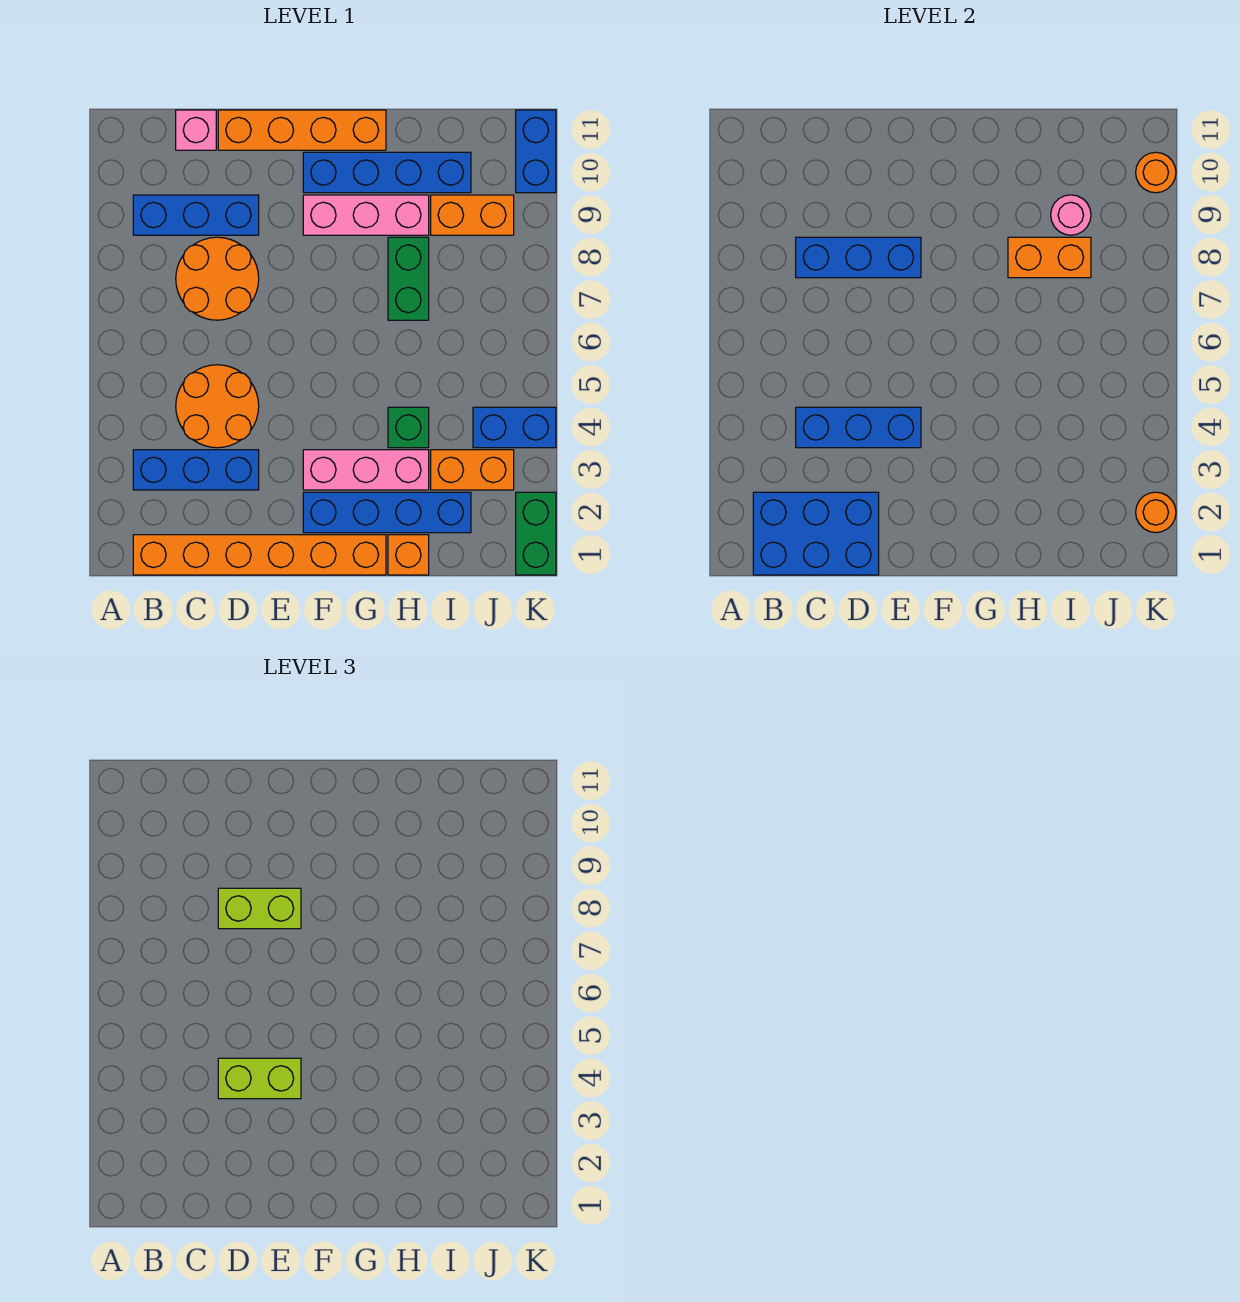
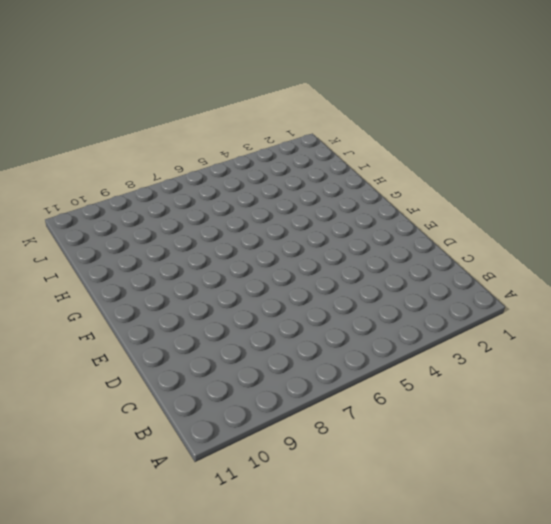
none -> orange brick B1:G1 level 1
none -> blue brick B3:D3 level 1
none -> blue brick B9:D9 level 1

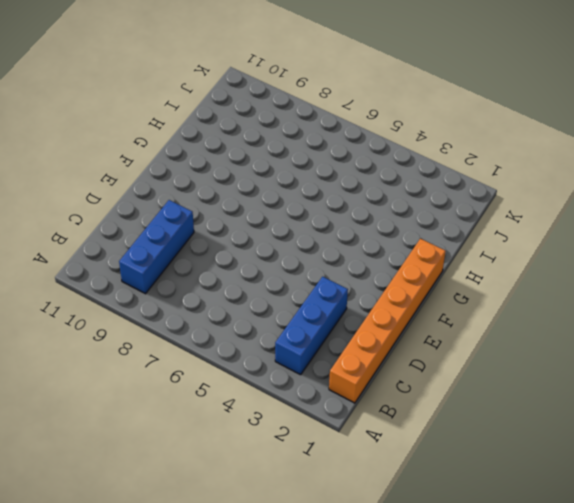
none -> orange round brick C4:D5 level 1
none -> orange round brick C7:D8 level 1
none -> pink brick C11 level 1

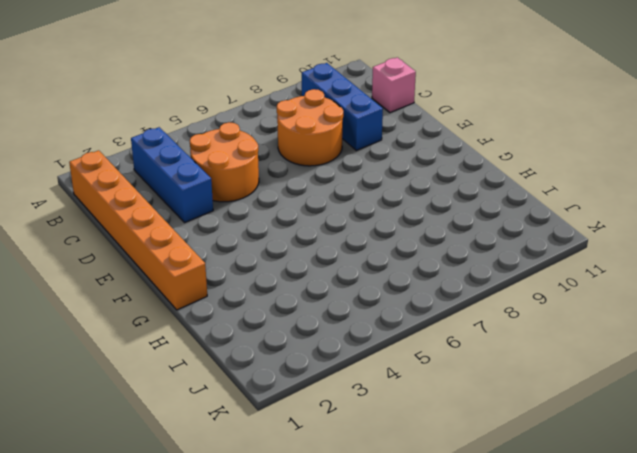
none -> orange brick D11:G11 level 1
none -> blue brick F2:I2 level 1
none -> pink brick F3:H3 level 1

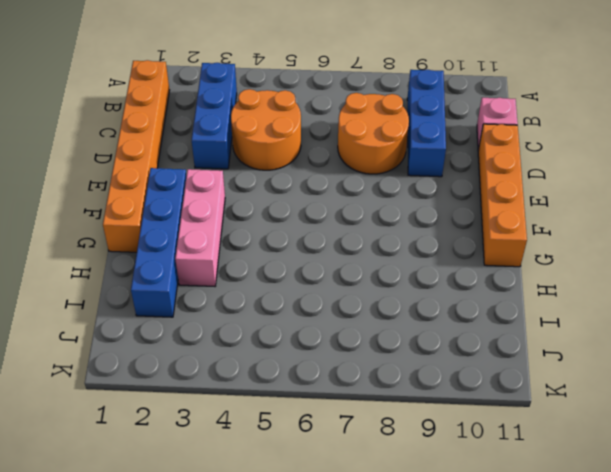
none -> pink brick F9:H9 level 1
none -> blue brick F10:I10 level 1
none -> orange brick H1 level 1

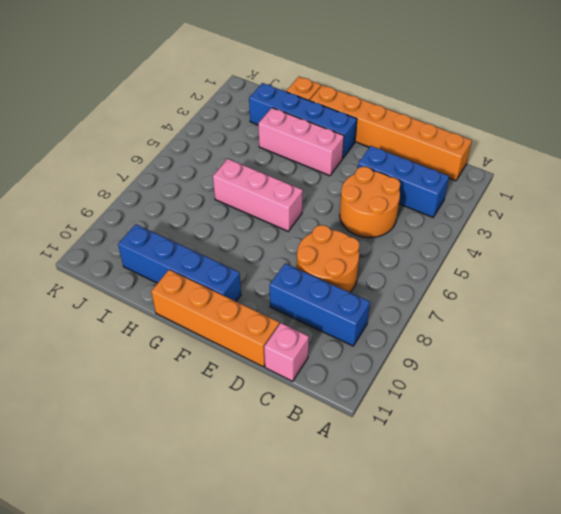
pink brick F6:H6 level 1 -> pink brick F9:H9 level 1
none -> green brick H4 level 1
none -> green brick H7:H8 level 1
none -> orange brick I3:J3 level 1

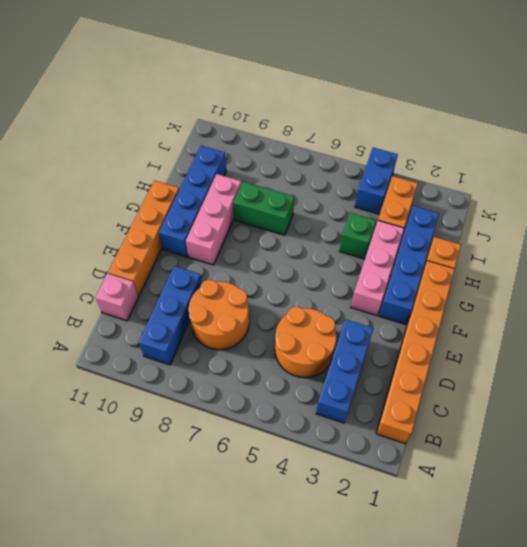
none -> orange brick I9:J9 level 1
none -> green brick K1:K2 level 1
none -> blue brick K10:K11 level 1

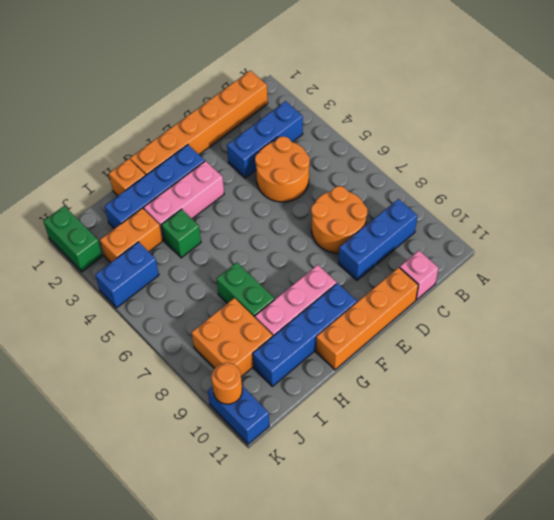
orange brick I8:J9 level 1 -> orange brick I9:J9 level 1
none -> blue brick B1:D2 level 2
none -> blue brick C4:E4 level 2
none -> blue brick C8:E8 level 2

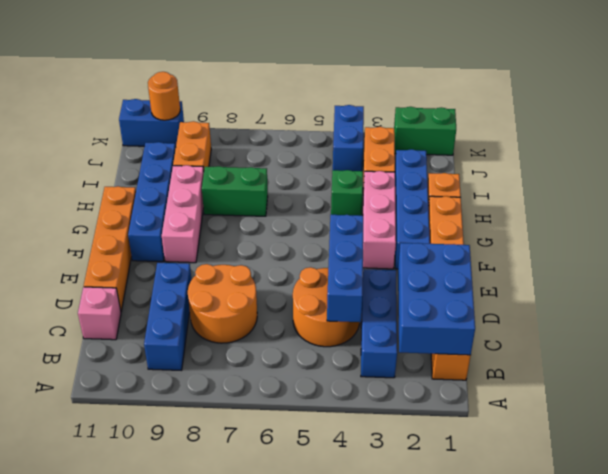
none -> blue brick C8:E8 level 2
none -> orange brick H8:I8 level 2
none -> pink round brick I9 level 2

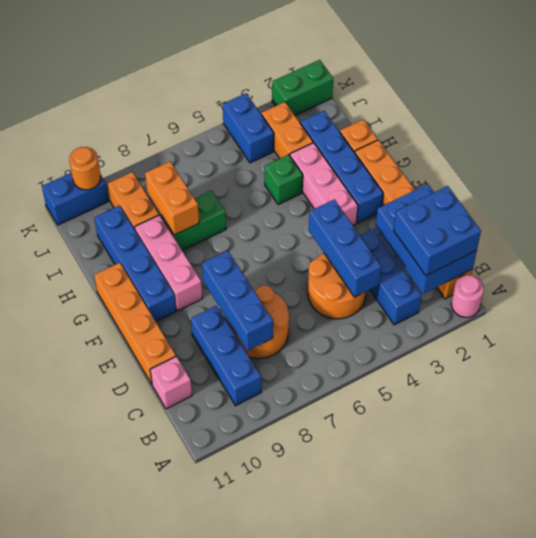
pink round brick A1 level 1 -> pink round brick I9 level 2
blue brick B1:C2 level 3 -> none
none -> orange round brick K2 level 2
none -> lime brick D4:E4 level 3
none -> lime brick D8:E8 level 3

